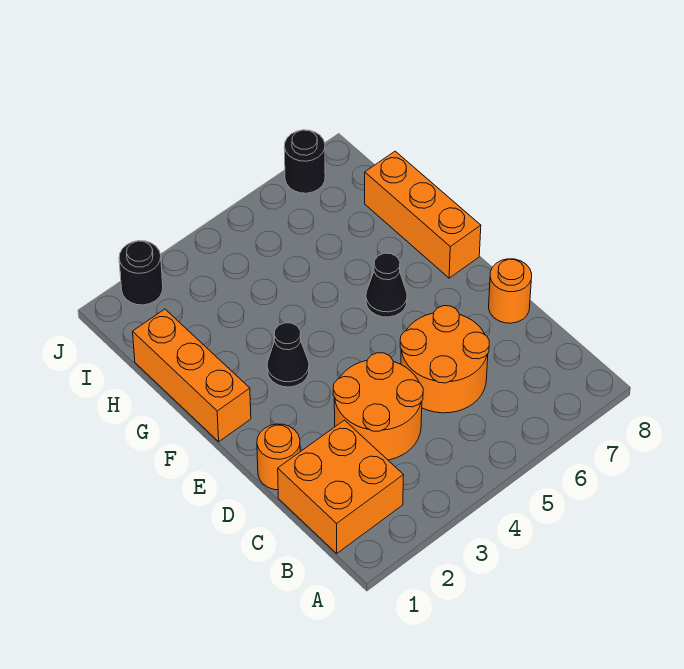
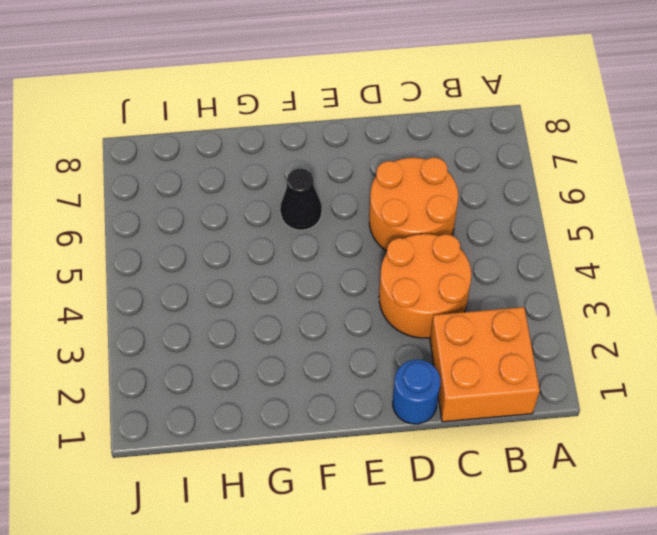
blue round brick D1 level 1 -> orange round brick D1 level 1
none -> orange round brick D8 level 1
none -> orange brick F1:H1 level 1

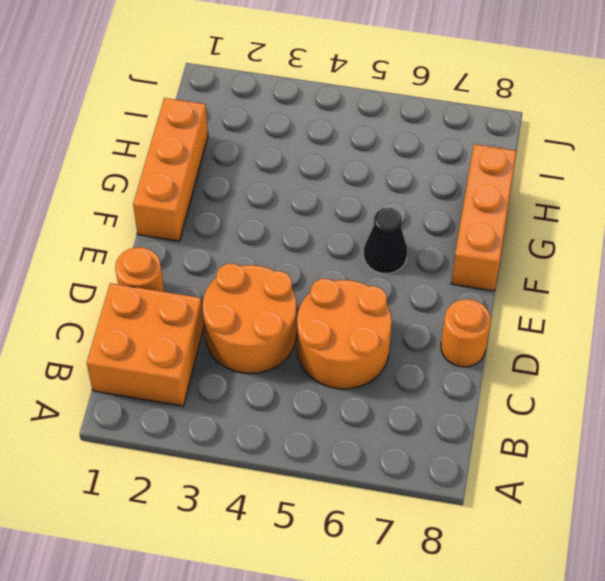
none -> black cone F3 level 1
none -> black round brick J2 level 1

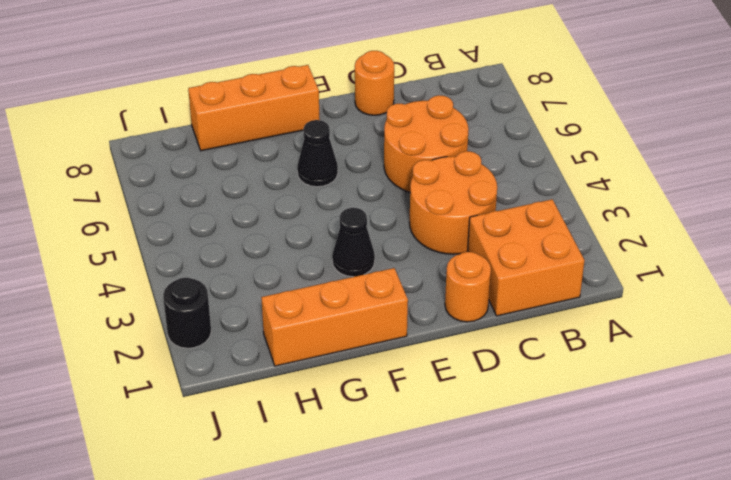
none -> black round brick J7 level 1

